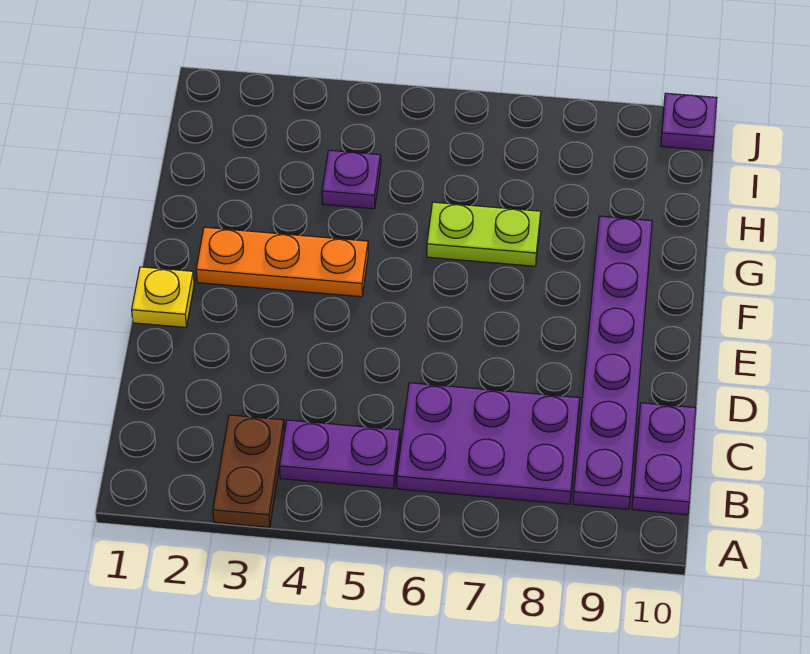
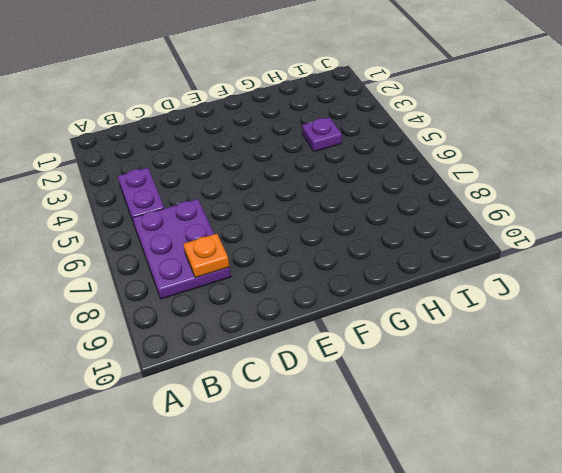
orange plate C8 level 2 -> none
none -> brown plate A3:B3 level 1
none -> purple plate B9:G9 level 1

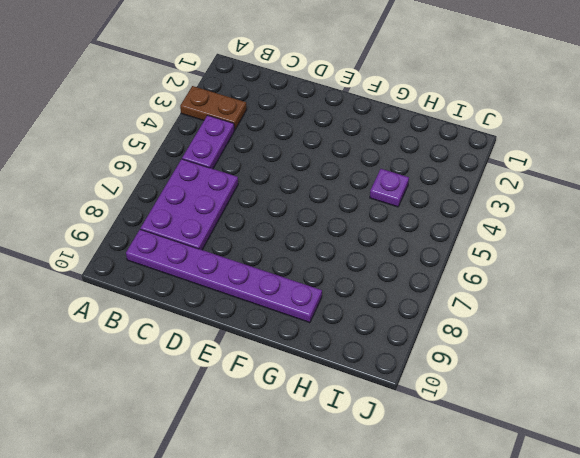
none -> purple plate B10:C10 level 1
none -> yellow plate E1 level 1

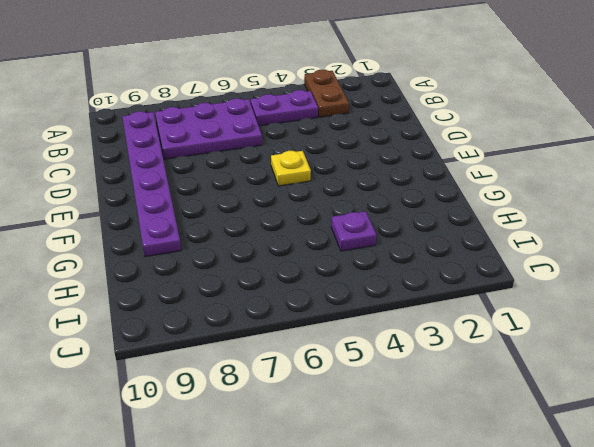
yellow plate E5 level 1 -> yellow plate E1 level 1
none -> purple plate B10:C10 level 1
none -> orange plate F2:F4 level 1

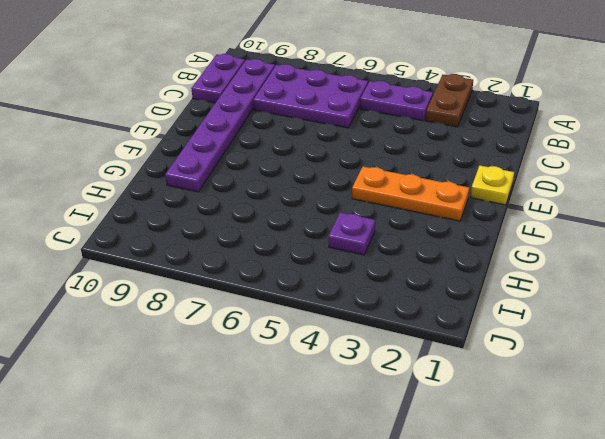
none -> lime plate G6:G7 level 1
none -> purple plate J10 level 1

